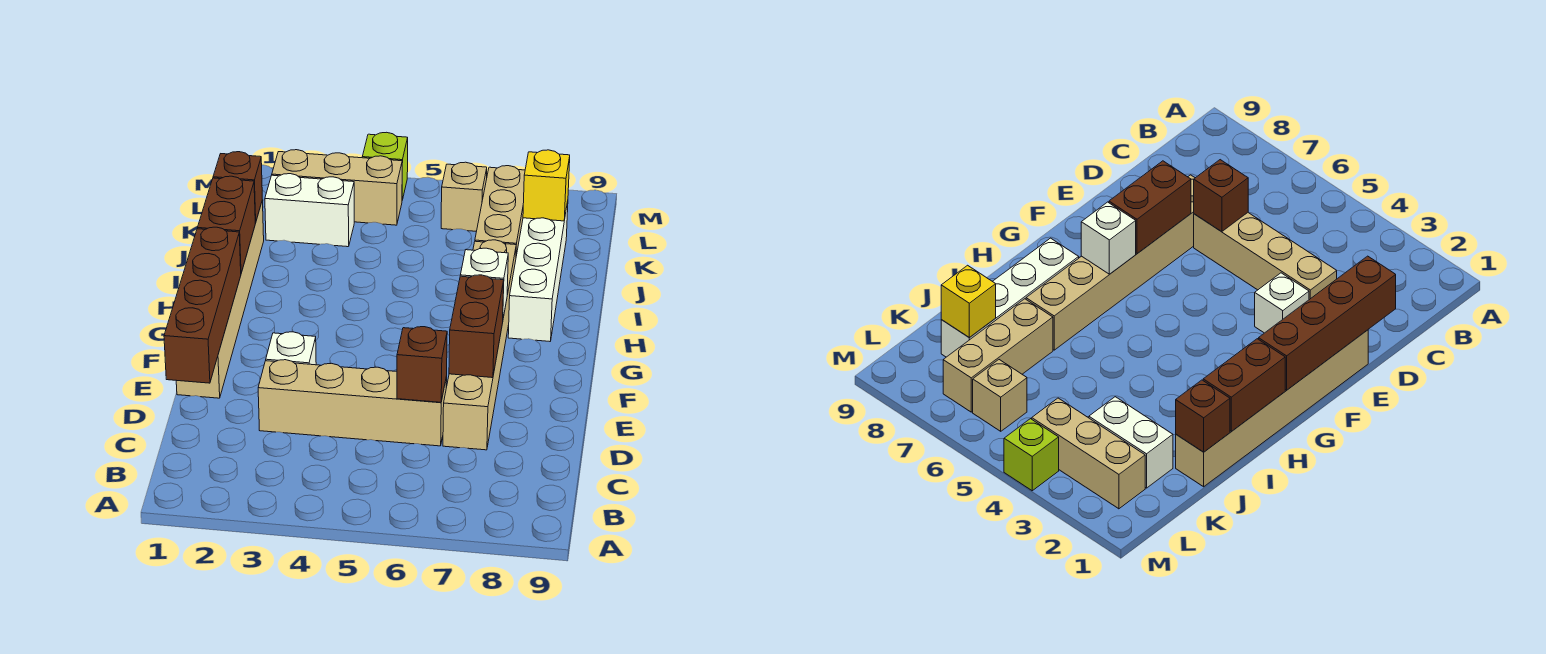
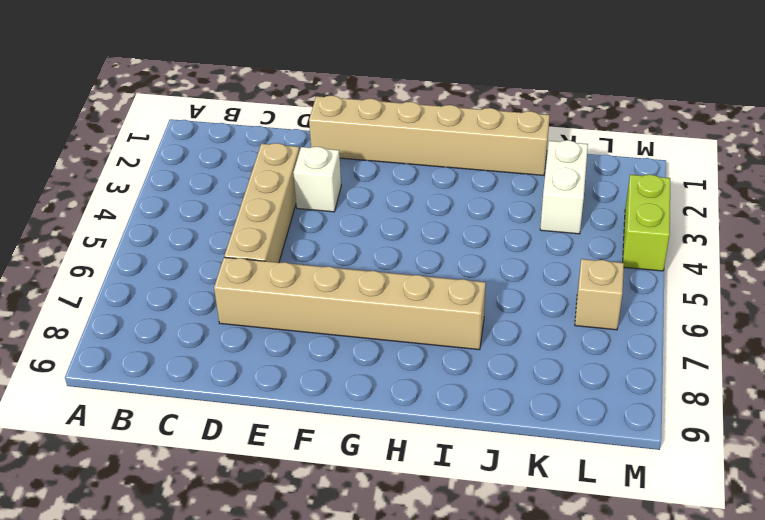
lime brick M3:M4 level 1 -> lime brick M4 level 1
none -> white brick H8:K8 level 1
none -> tan brick J7:L7 level 1
none -> tan brick L2:L4 level 1

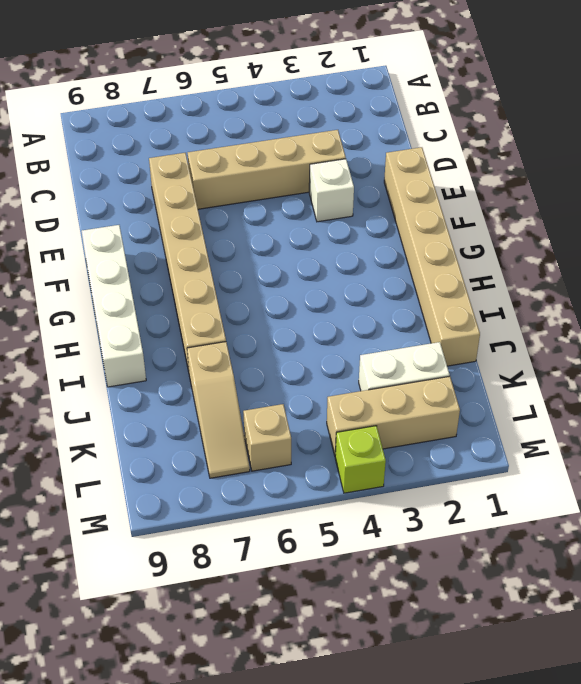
white brick F9:I9 level 1 -> white brick H8:K8 level 1
tan slope J7:L7 level 1 top J -> tan brick J7:L7 level 1
none -> brown brick D1:G1 level 2
none -> brown brick D6 level 2
none -> brown brick E7:F7 level 2

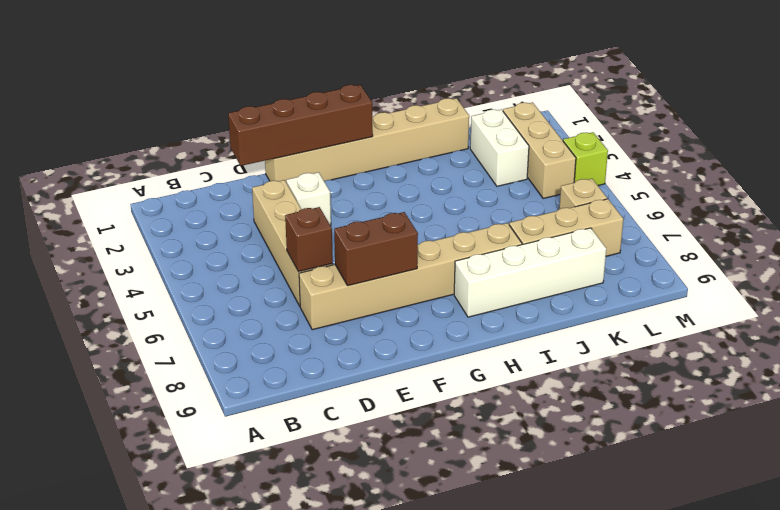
none -> white brick G7 level 2
none -> brown brick H1:I1 level 2
none -> brown brick J1 level 2

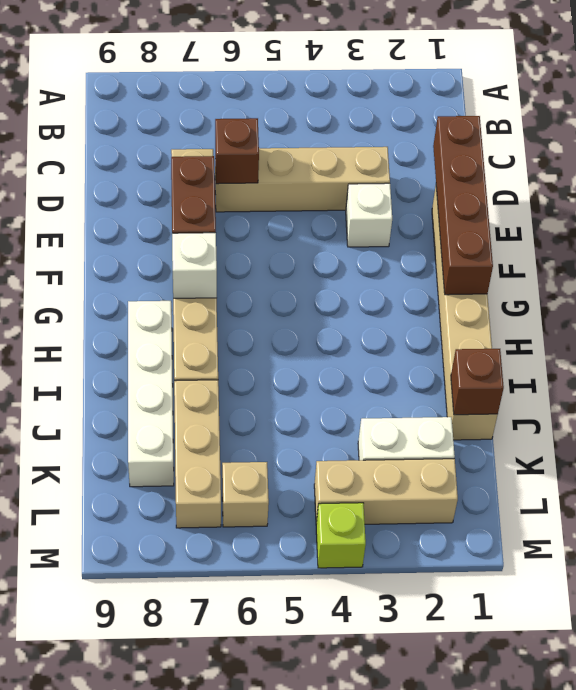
none -> brown brick H1:I1 level 2
none -> yellow brick K8 level 2

